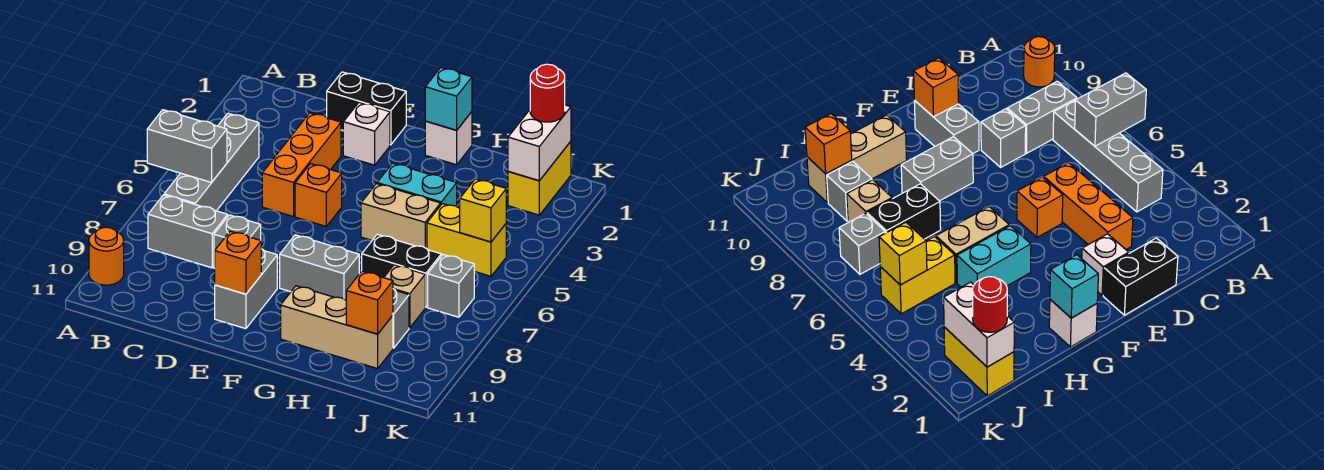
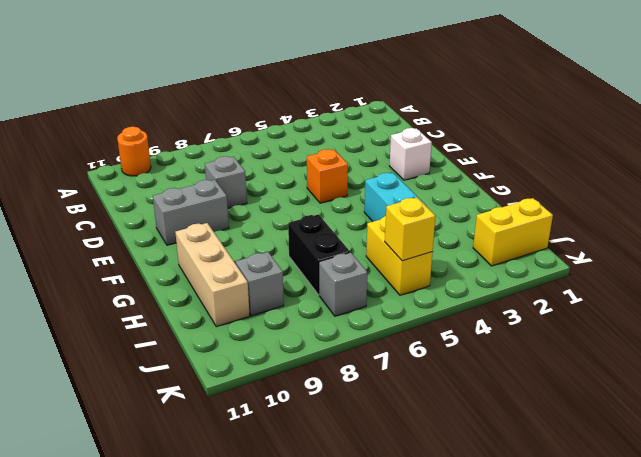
none -> grey brick B4:B7 level 1
none -> grey brick B8:C8 level 1
none -> black brick D1:E1 level 1

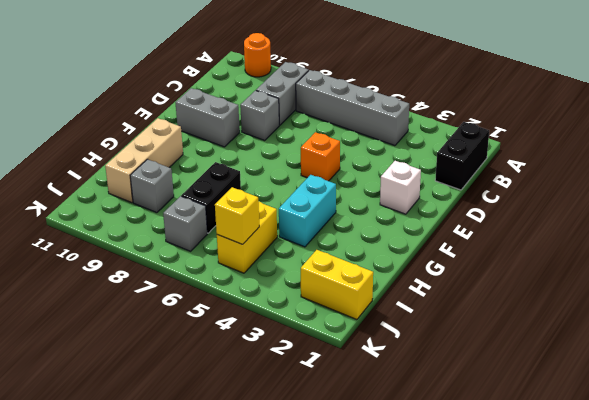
black brick B1:C1 level 1 -> black brick D1:E1 level 1
none -> orange brick D3:D5 level 1
none -> grey brick F8:G8 level 1
none -> white brick G1 level 1

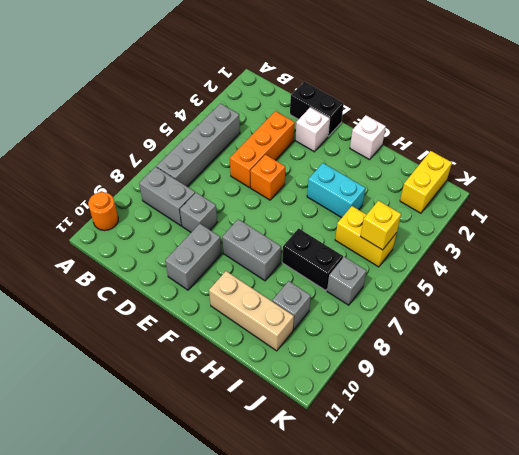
none -> tan brick G5:H5 level 1
none -> tan brick I8 level 1
none -> grey brick A6:B6 level 2

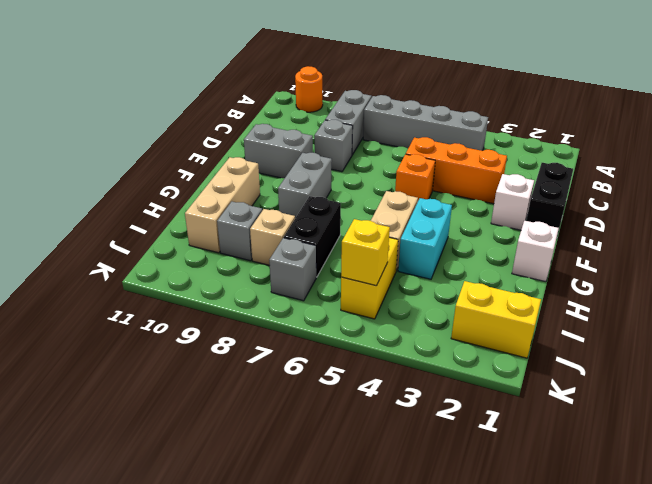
none -> grey brick A6:B6 level 2
none -> orange brick E10 level 2
none -> cyan brick G1 level 2

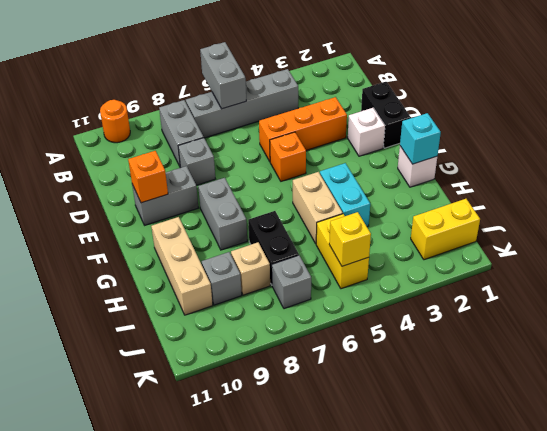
none -> orange brick I10 level 2
none -> white brick J1:J2 level 2
none -> red round brick J1 level 3

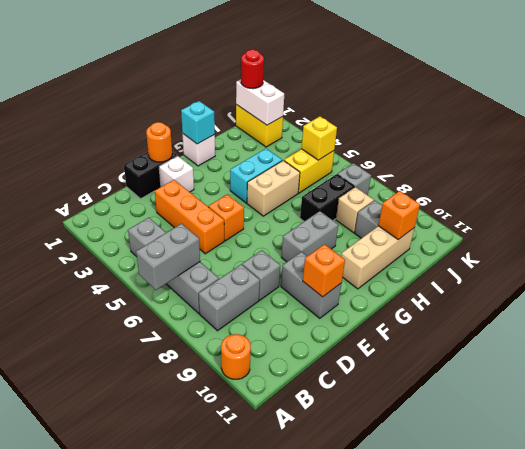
orange round brick E1 level 2 -> none

